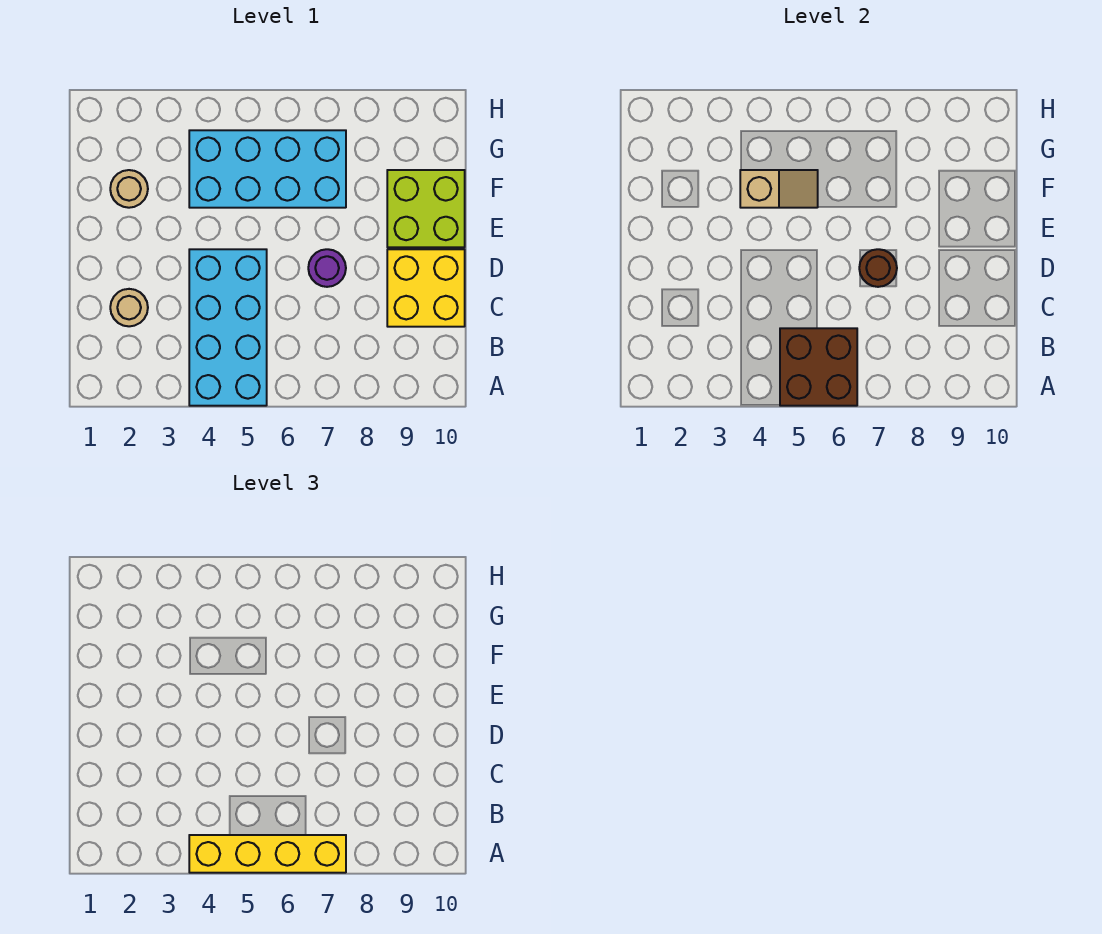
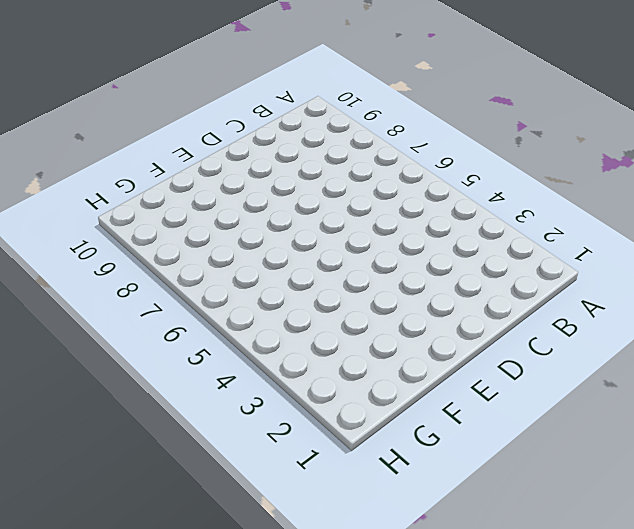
none -> cyan brick A4:D5 level 1
none -> tan round brick C2 level 1

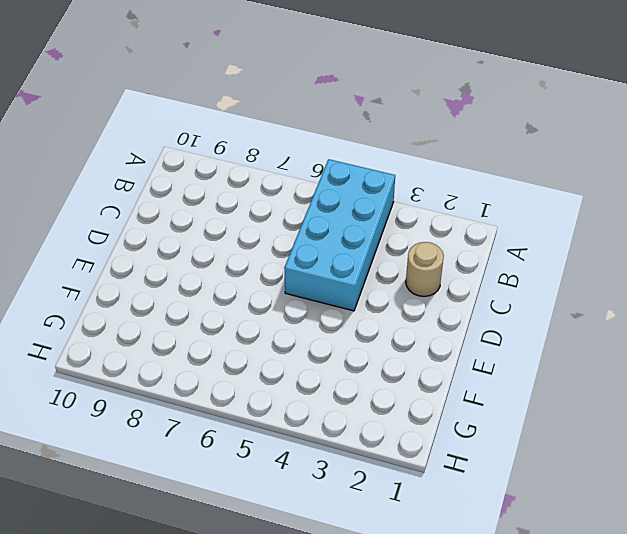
none -> yellow brick C9:D10 level 1
none -> purple round brick D7 level 1

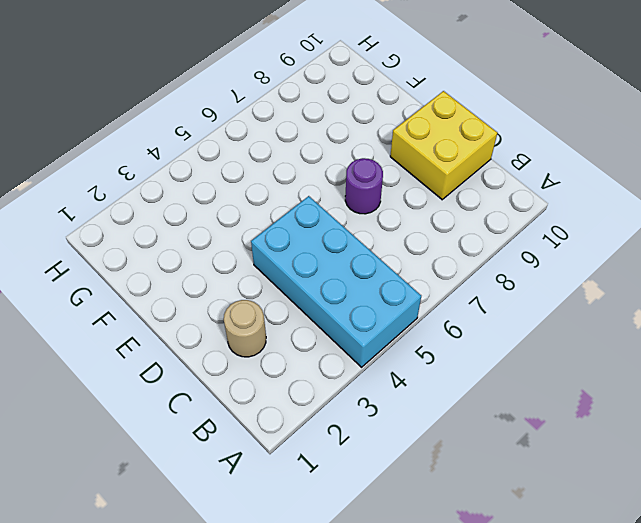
none -> lime brick E9:F10 level 1
none -> tan round brick F2 level 1

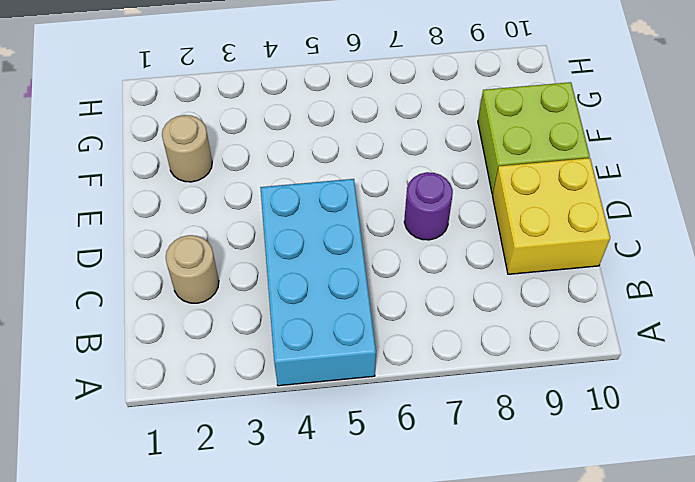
none -> cyan brick F4:G7 level 1
none -> brown brick A5:B6 level 2

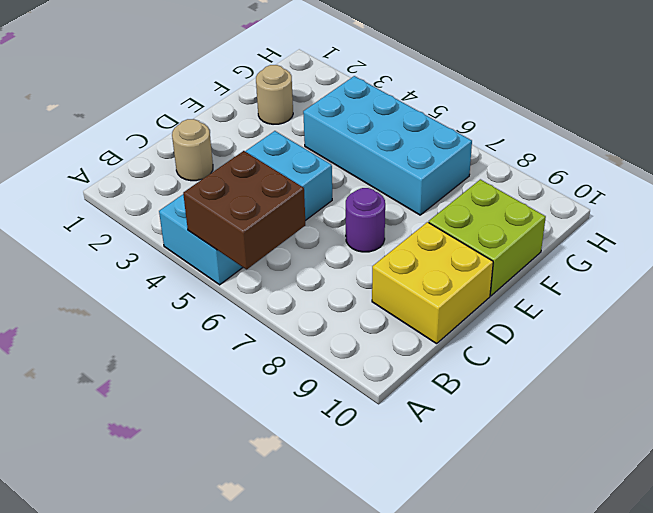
none -> brown round brick D7 level 2
none -> tan slope F4:F5 level 2 top 4

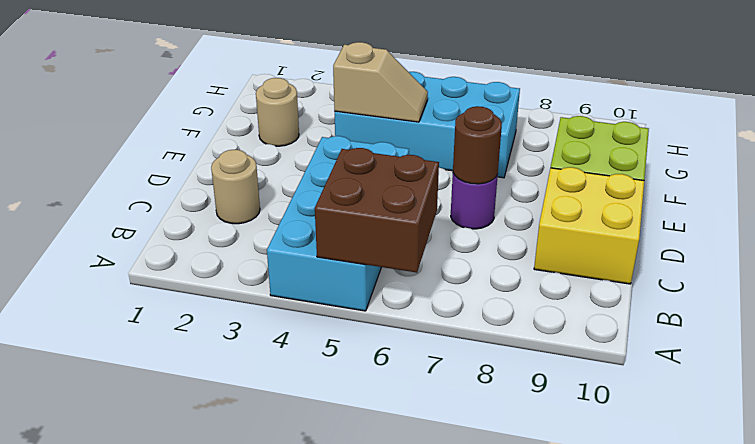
none -> yellow brick A4:A7 level 3

